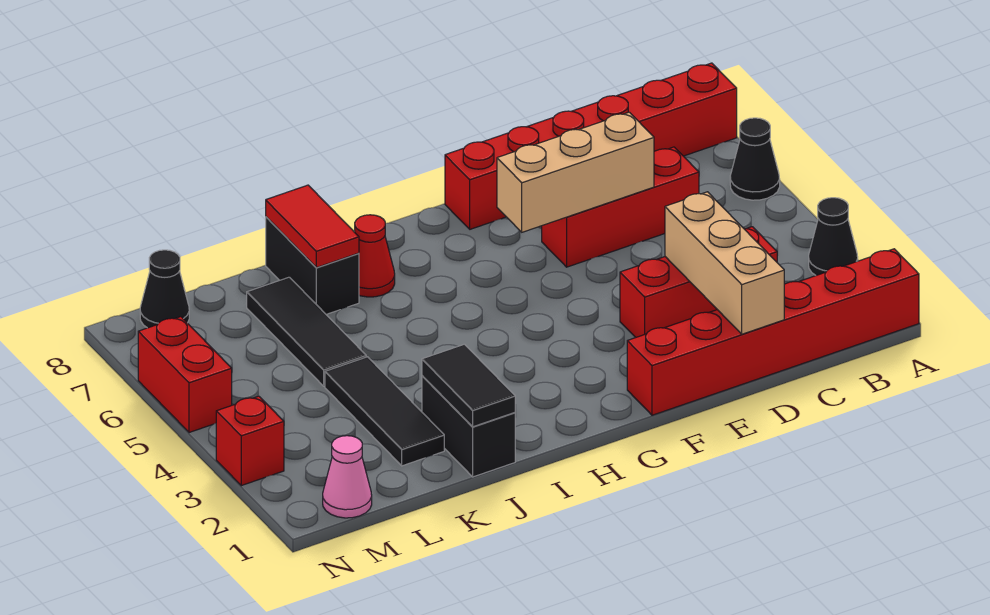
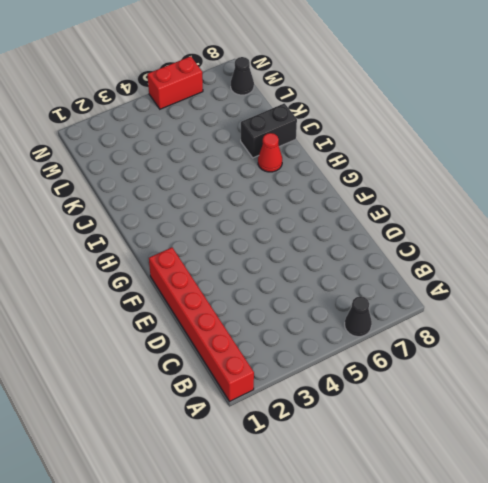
none -> black cone A3 level 1
none -> red brick A8:F8 level 1
none -> red brick C3:E3 level 1

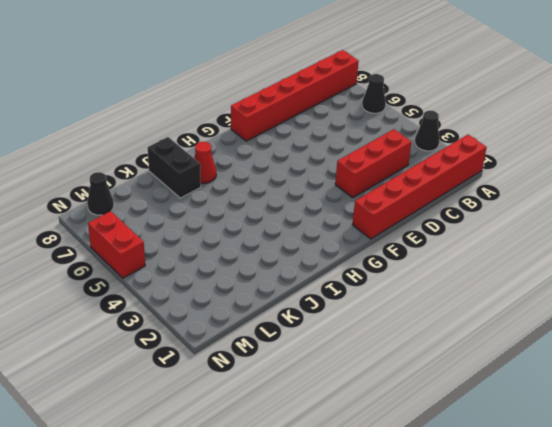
none -> red brick C6:E6 level 1
none -> black brick J1:J2 level 1
none -> black tile K2:K4 level 1

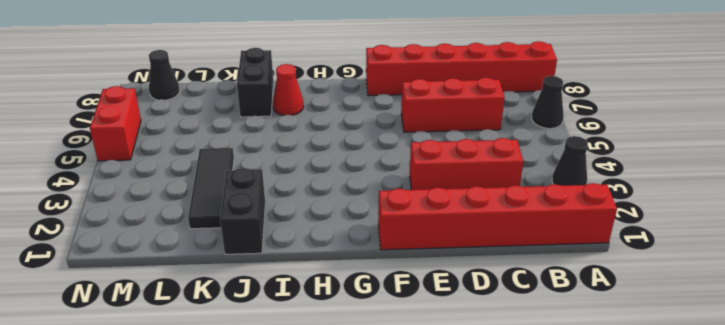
none -> black tile K5:K7 level 1
none -> pink cone M1 level 1
none -> red brick N3 level 1

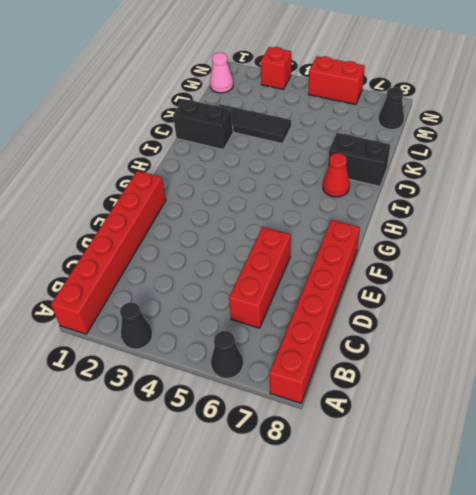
none -> red brick C3:E3 level 1
none -> black tile K5:K7 level 1
none -> tan brick D1:D3 level 2

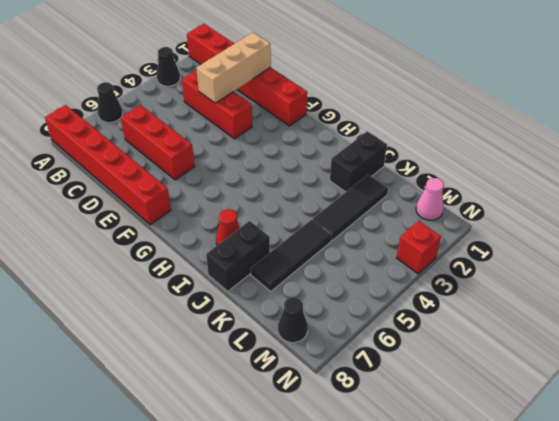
none -> red brick N5:N6 level 1
none -> tan brick D6:F6 level 2
none -> black tile J1:J2 level 2

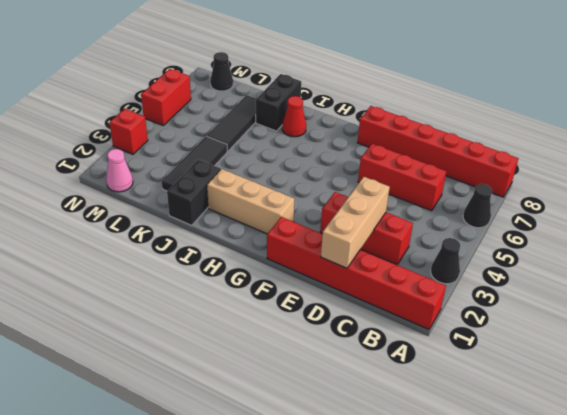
tan brick G2:I2 level 1 -> tan brick D6:F6 level 2
none -> black tile J1:J2 level 2
none -> red tile J7:J8 level 2

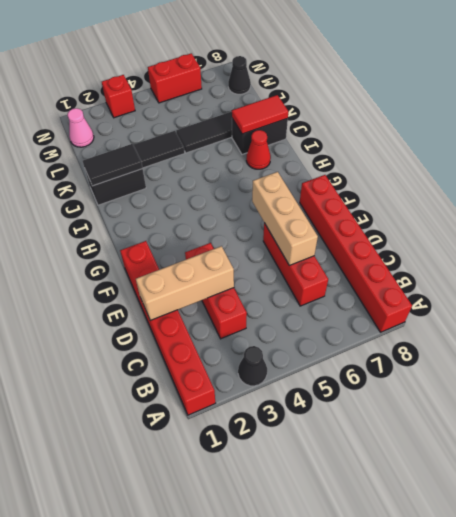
none -> black cone A6 level 1

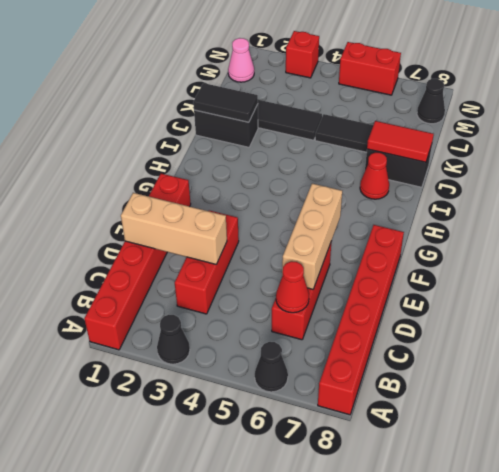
red cone C6 level 2 -> none

